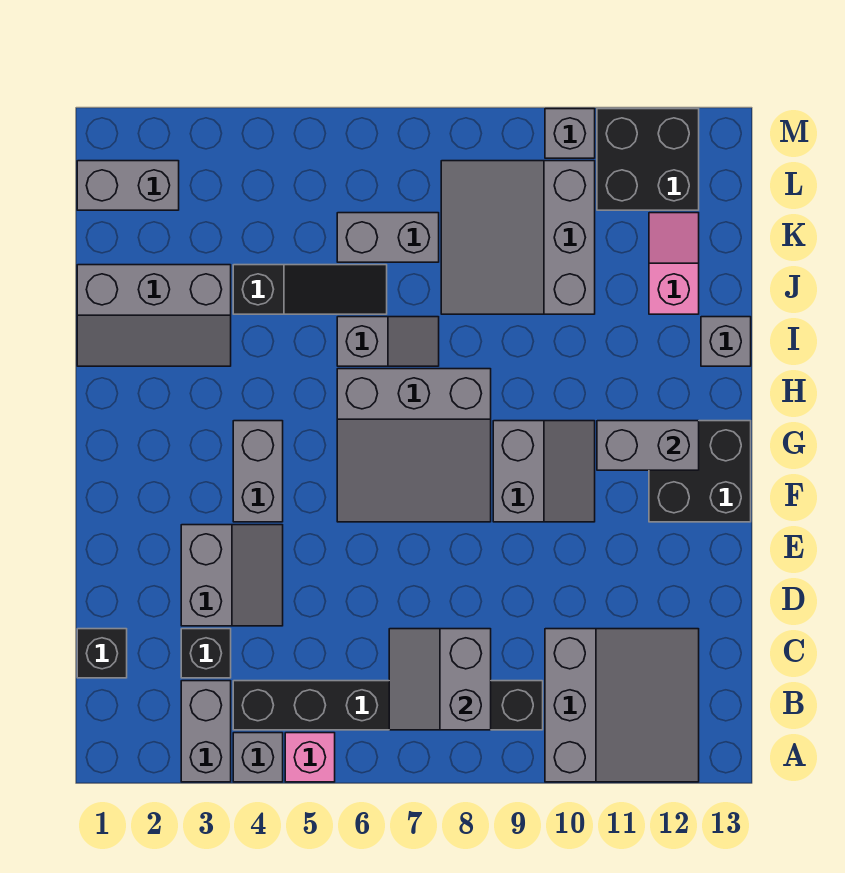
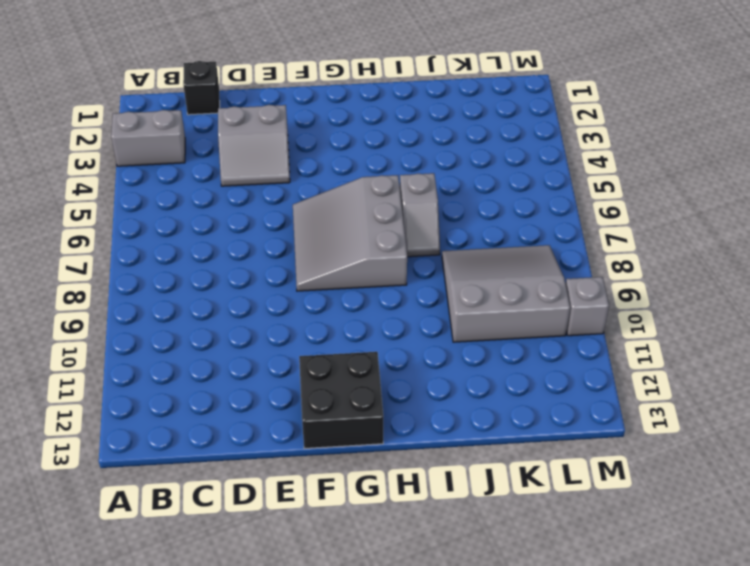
none -> grey brick A4 level 1
none -> pink brick A5 level 1
none -> grey slope A10:C12 level 1 top 10

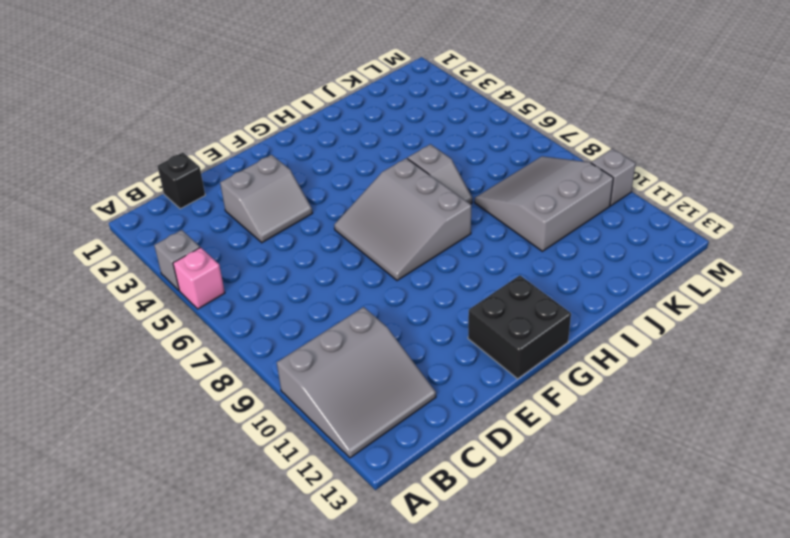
none -> grey brick A3:B3 level 1
none -> black brick B4:B9 level 1
none -> black brick C3 level 1

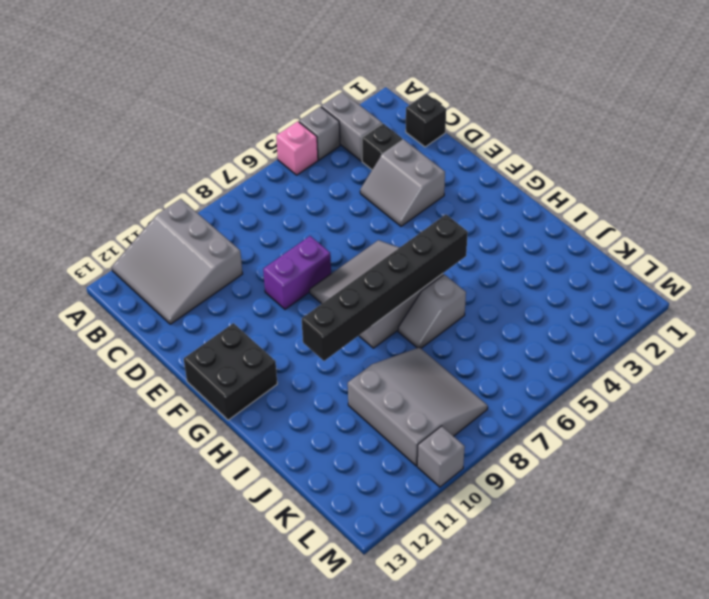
purple brick E8:E9 level 1 -> none
black brick H5:H10 level 2 -> black brick B4:B9 level 1
none -> grey brick F4:G4 level 1
none -> grey slope F9:G10 level 1 top 9
none -> grey slope I1:J3 level 1 top J

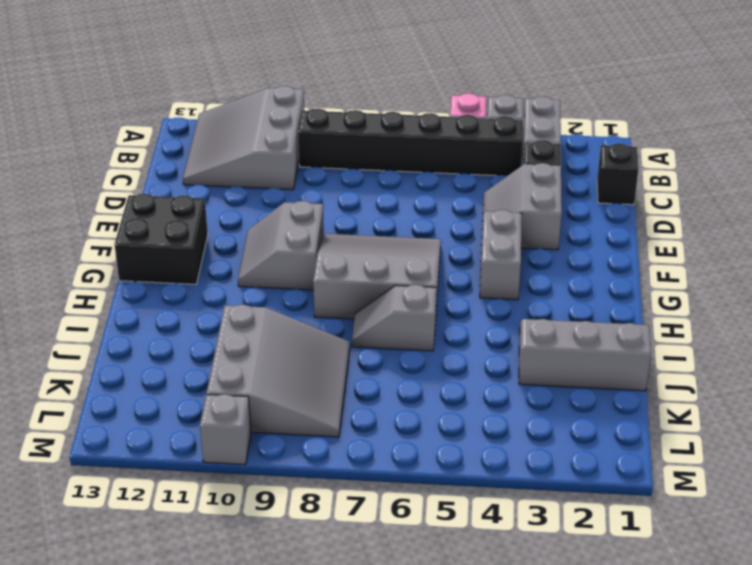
none -> grey brick I13 level 1
none -> black slope J4:J6 level 1 top 4
none -> pink slope J12:K12 level 1 top J

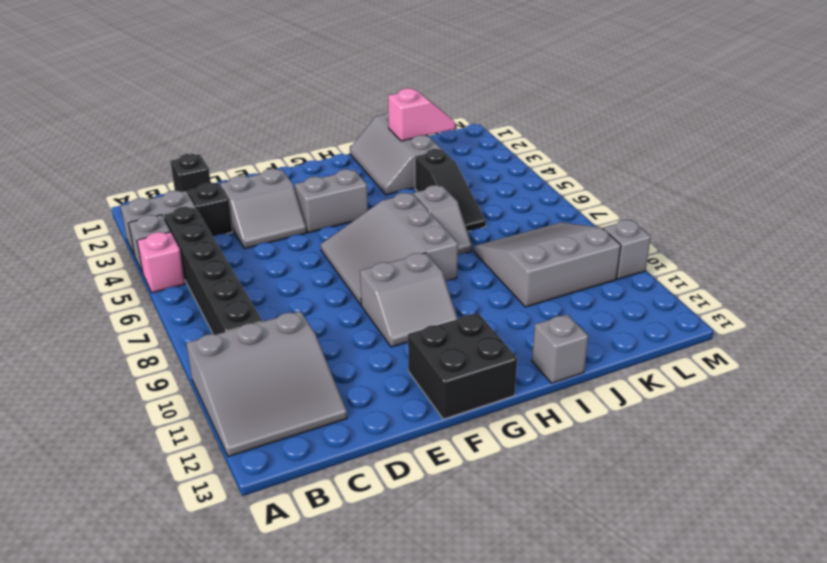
pink slope J2:K2 level 2 top J -> pink slope J12:K12 level 1 top J
none -> grey brick K6:K7 level 1
none -> grey brick L1:L2 level 1
none -> black brick L11:M12 level 1

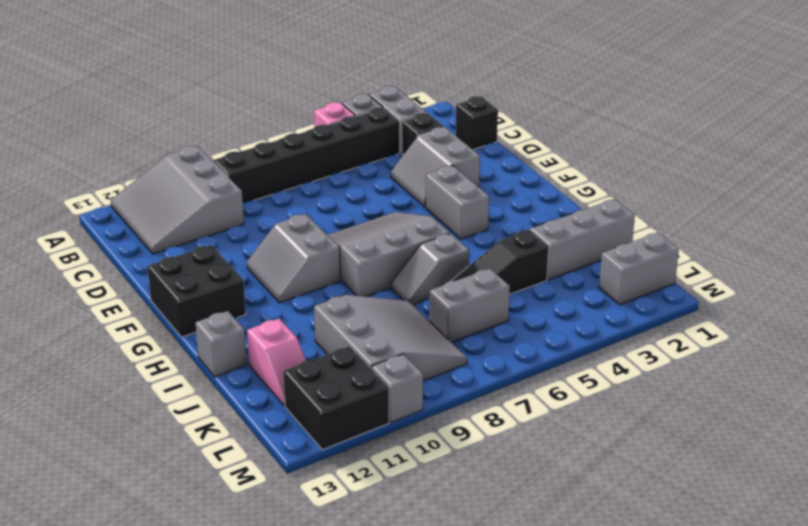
none -> grey slope B7:C8 level 2 top 8
none -> grey brick G11:G12 level 2

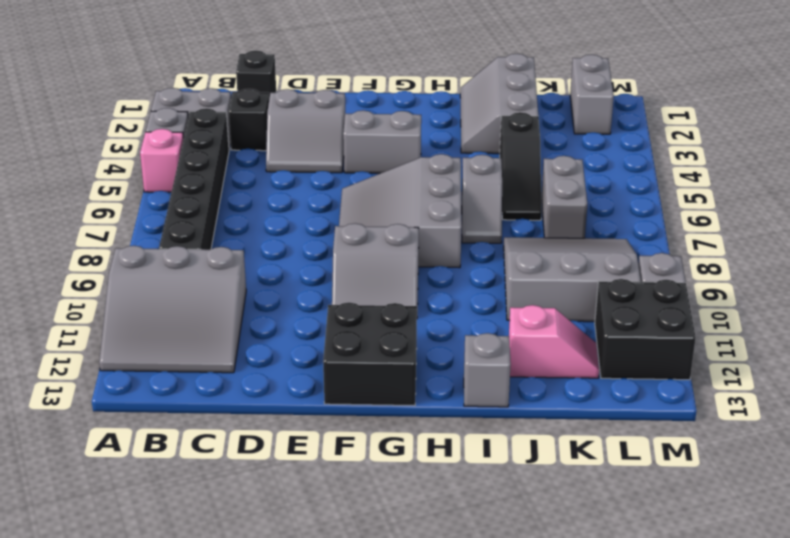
none -> grey slope B7:C8 level 2 top 8
none -> grey brick G11:G12 level 2

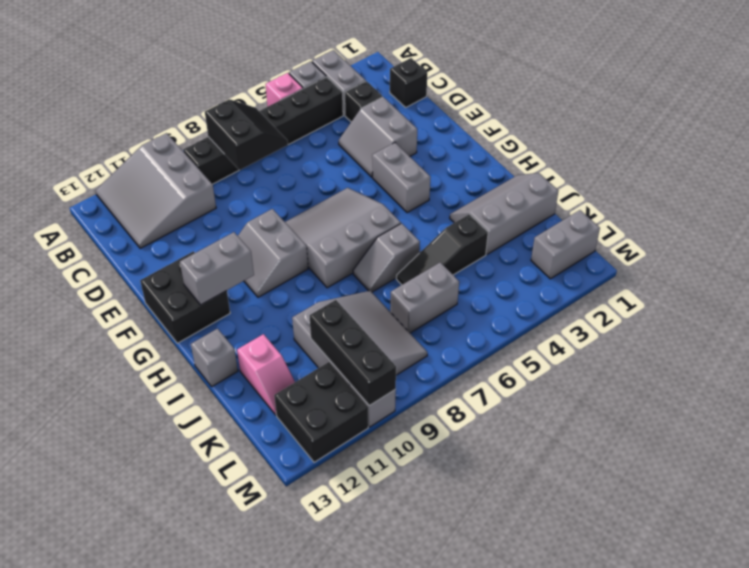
black slope B7:C8 level 2 top 8 -> grey slope B7:C8 level 2 top 8
black brick K10:M10 level 2 -> none

